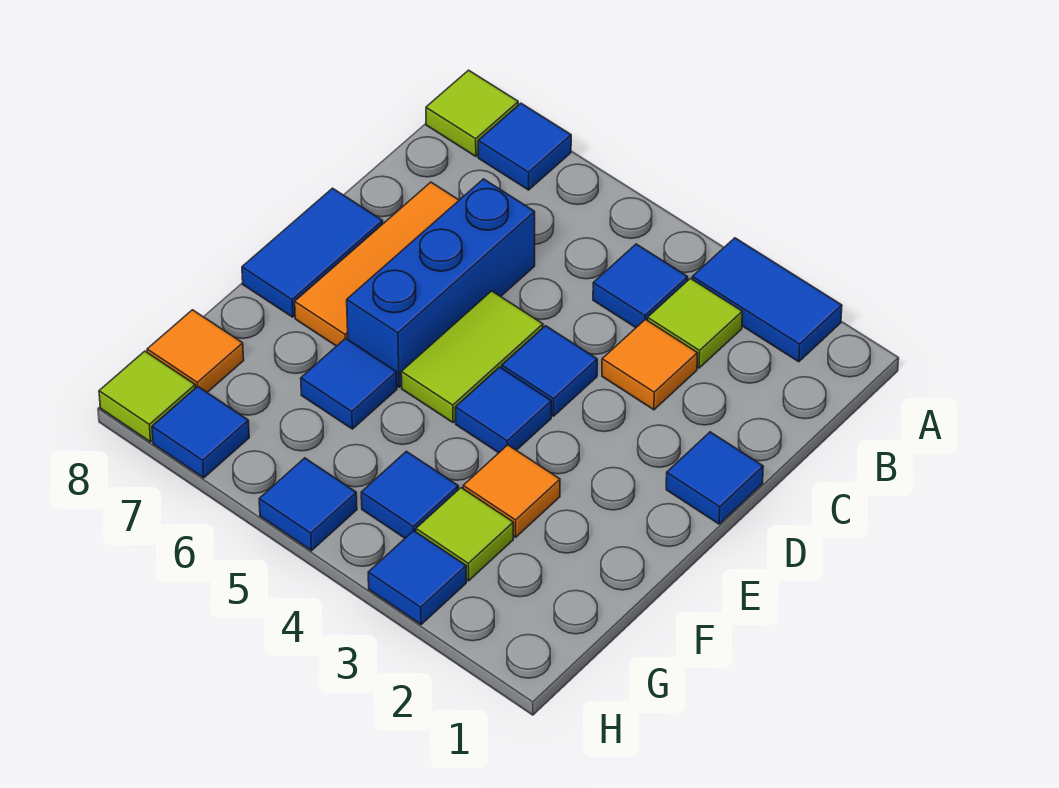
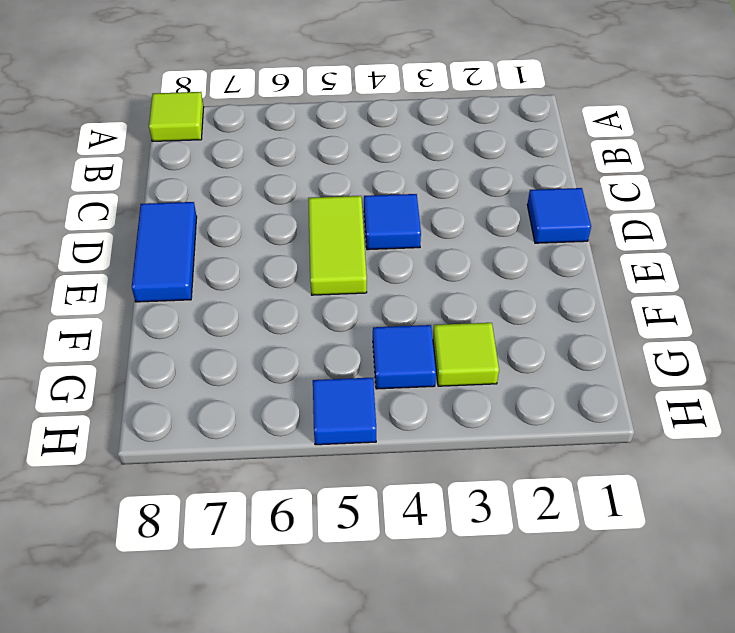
none -> blue tile A2:A3 level 1
none -> blue tile A7 level 1
none -> lime tile B3 level 1

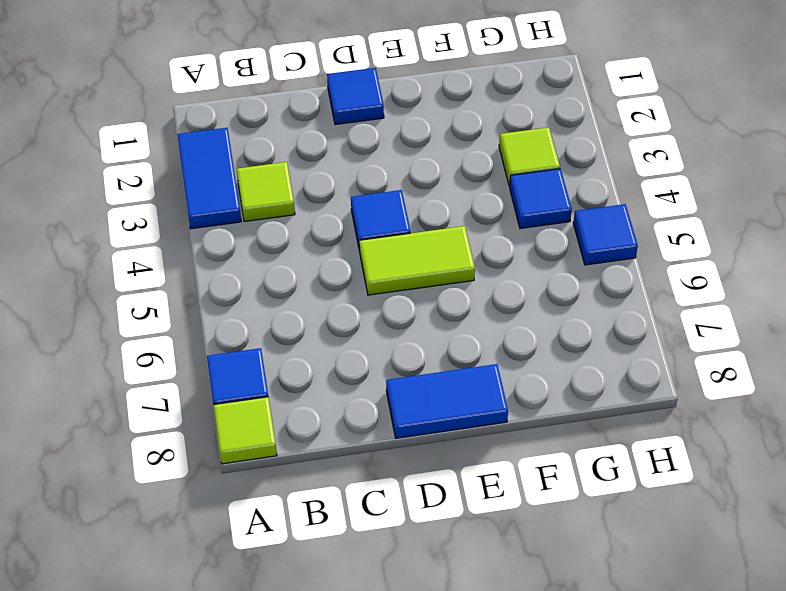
none -> blue tile B4 level 1
none -> orange tile C3 level 1
none -> blue brick C6:E6 level 1

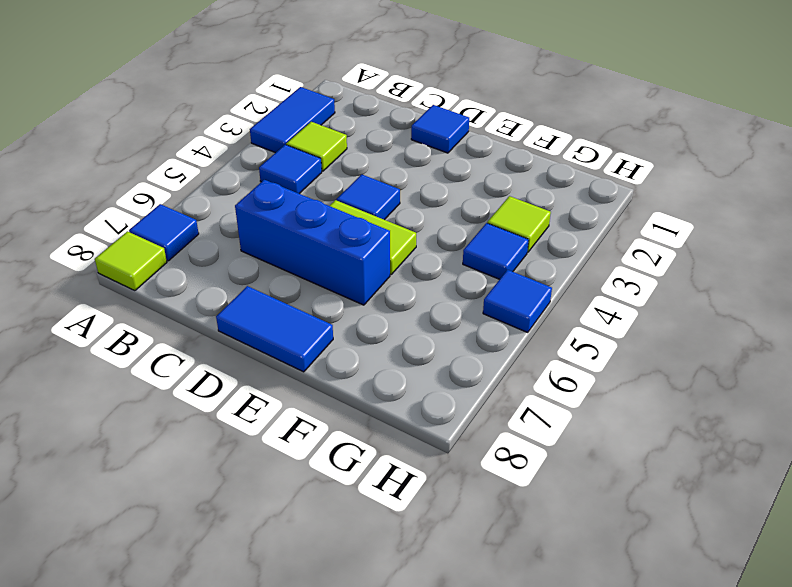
none -> orange tile C3 level 1
none -> orange tile C7:E7 level 1
none -> blue tile E4 level 1

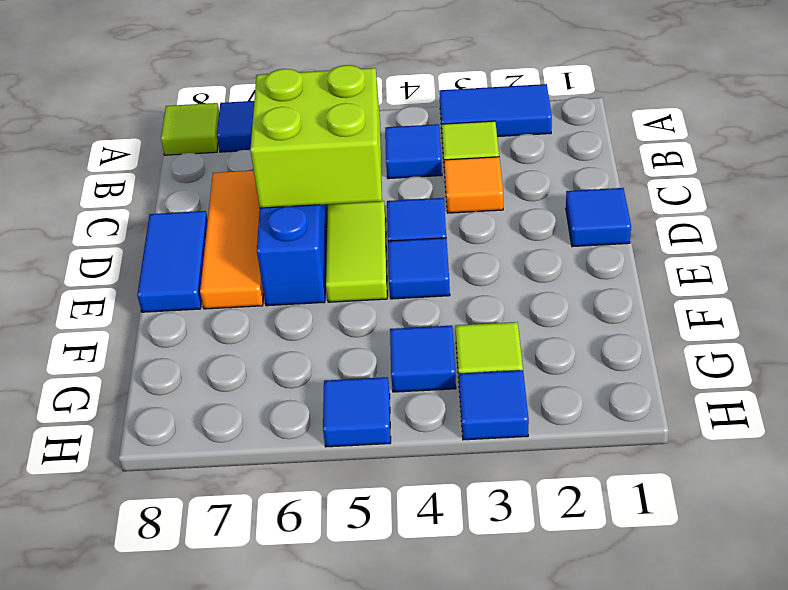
lime brick C5:D6 level 2 -> none
none -> orange tile F3 level 1
none -> blue tile F6 level 1
none -> orange tile G8 level 1

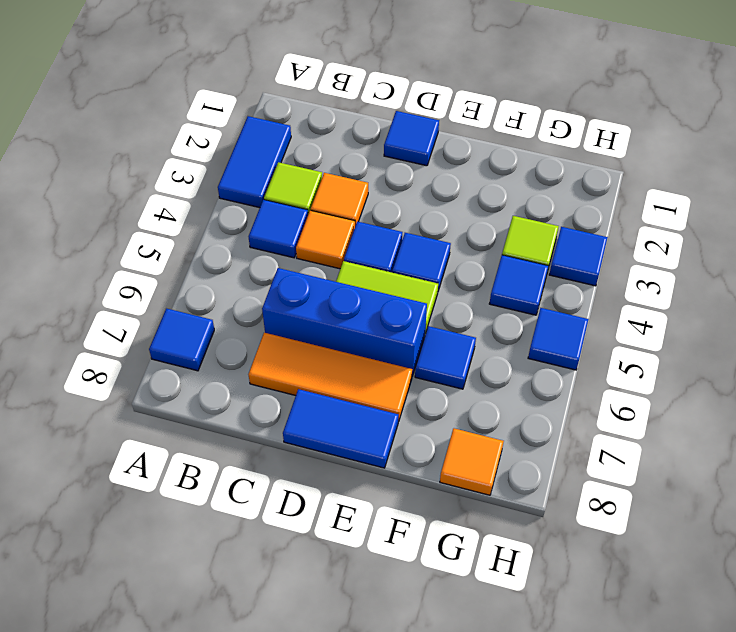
orange tile C4 level 1 -> orange tile F3 level 1
none -> lime tile A8 level 1
none -> blue tile H7 level 1
none -> lime tile H8 level 1

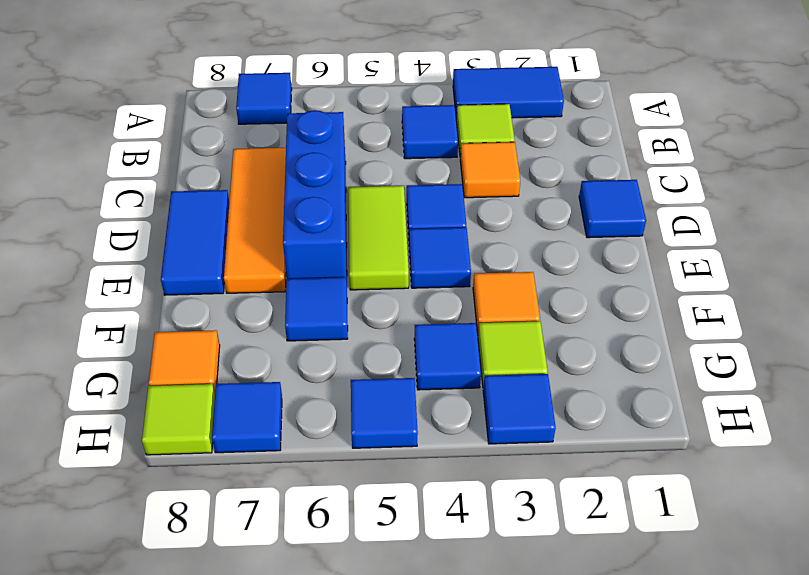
none -> lime tile A8 level 1

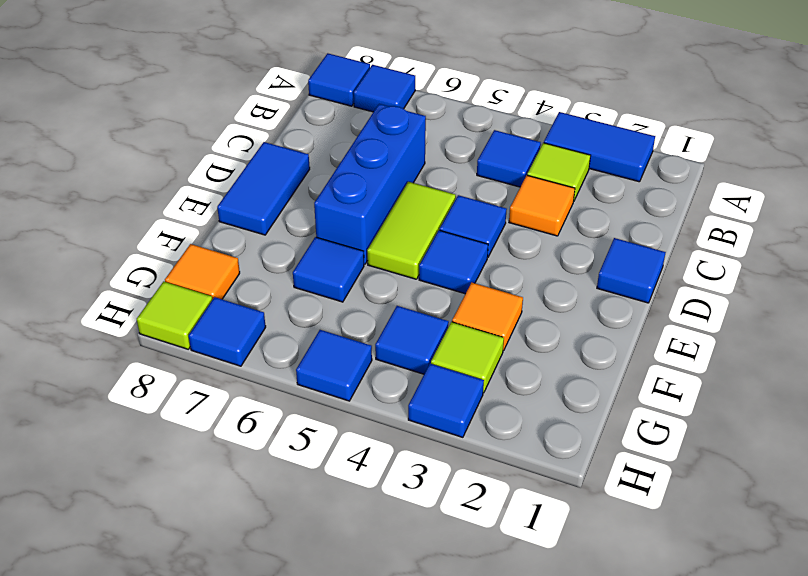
blue tile A8 level 1 -> lime tile A8 level 1
none -> orange tile C7:E7 level 1

